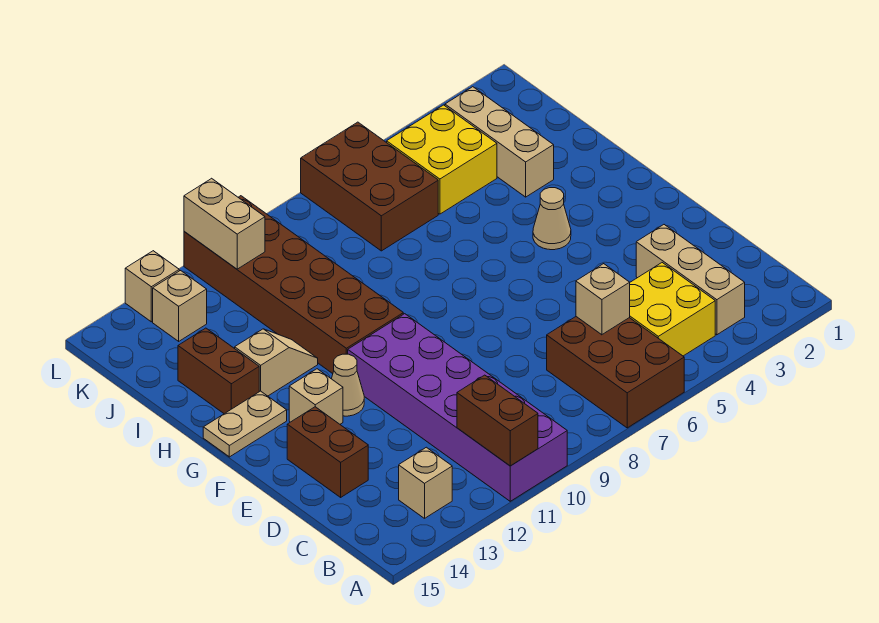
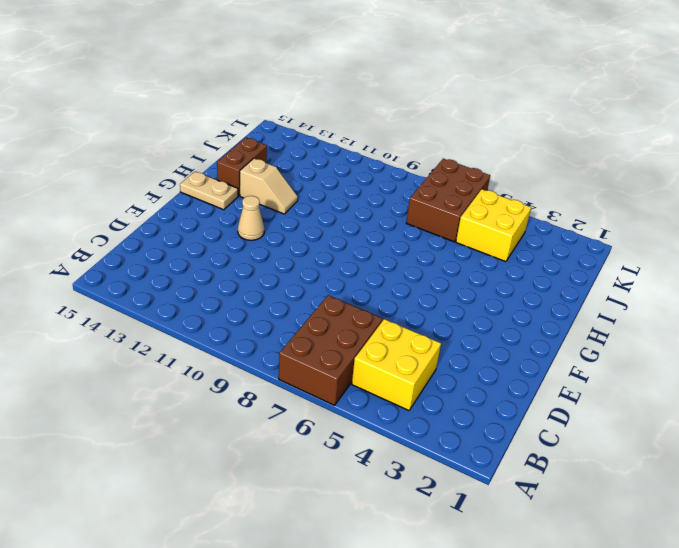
none -> purple brick A10:F11 level 1
none -> tan brick B3:D3 level 1
none -> tan brick B13 level 1

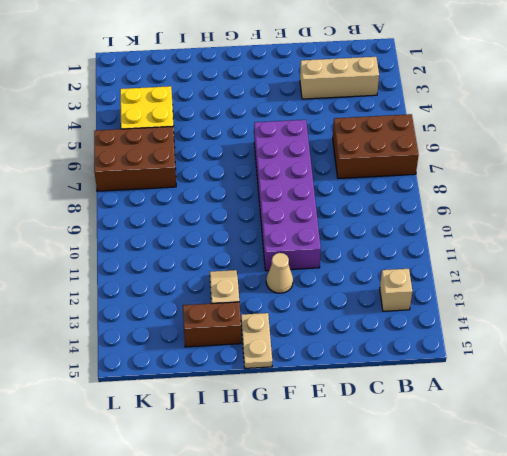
purple brick E6:F11 level 1 -> purple brick A10:F11 level 1
none -> yellow brick B4:C5 level 1
none -> brown brick D14:E14 level 1
none -> tan brick F13 level 1

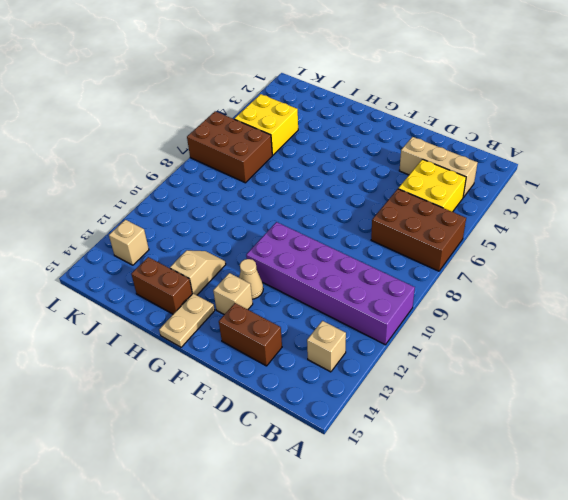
none -> tan cone G4 level 1
none -> brown brick G10:L11 level 1
none -> tan brick I3:K3 level 1

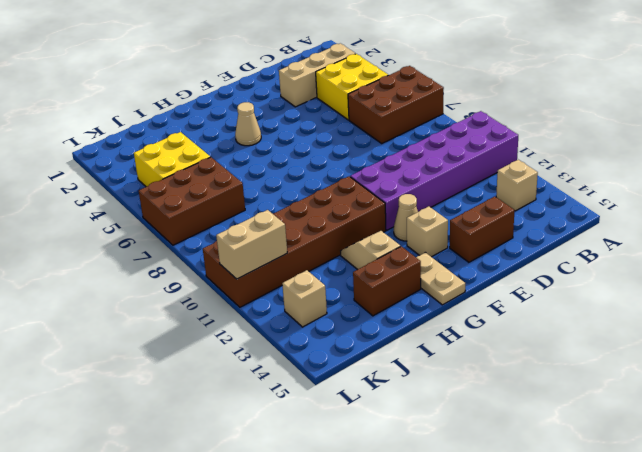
none -> tan brick I3:K3 level 1
none -> tan brick L13 level 1
none -> brown brick A11:B11 level 2

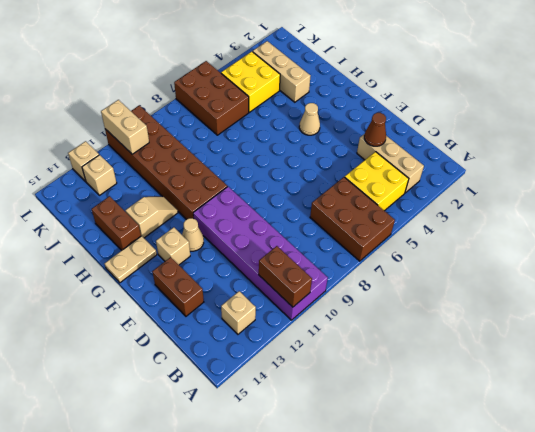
brown cone D3 level 2 -> none
none -> tan brick C6 level 2

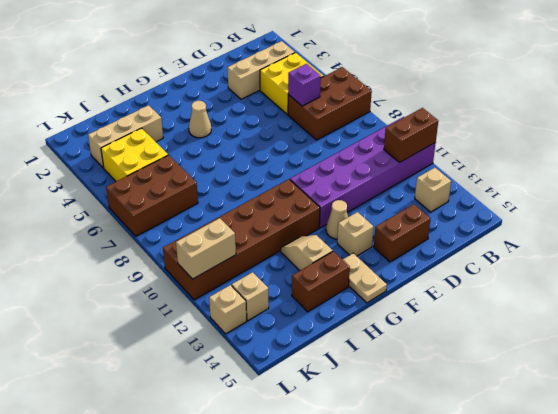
purple brick C6 level 2 -> tan brick C6 level 2

